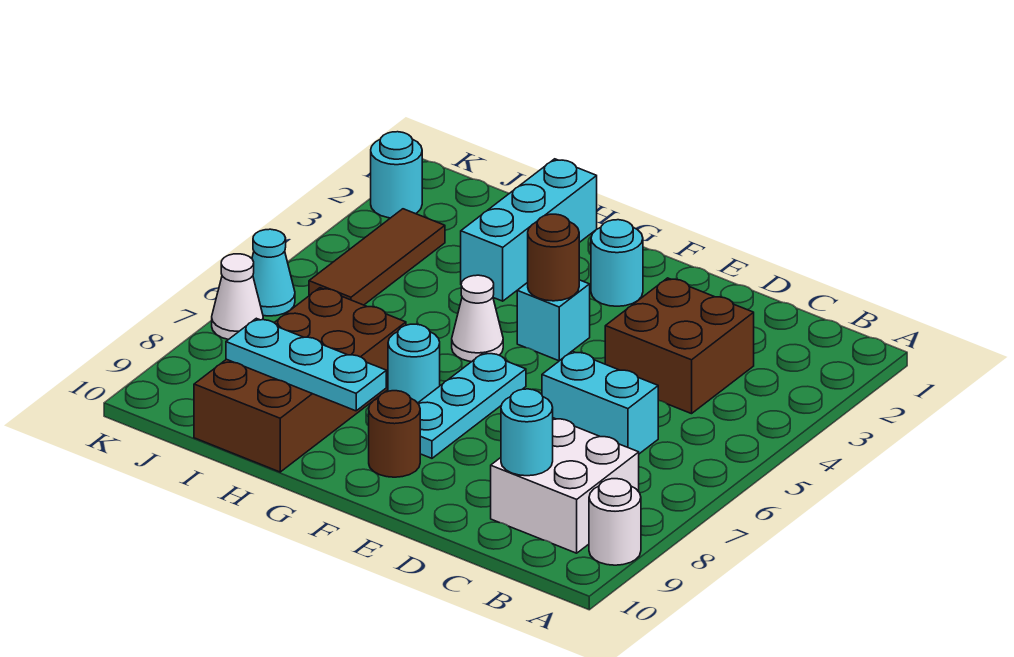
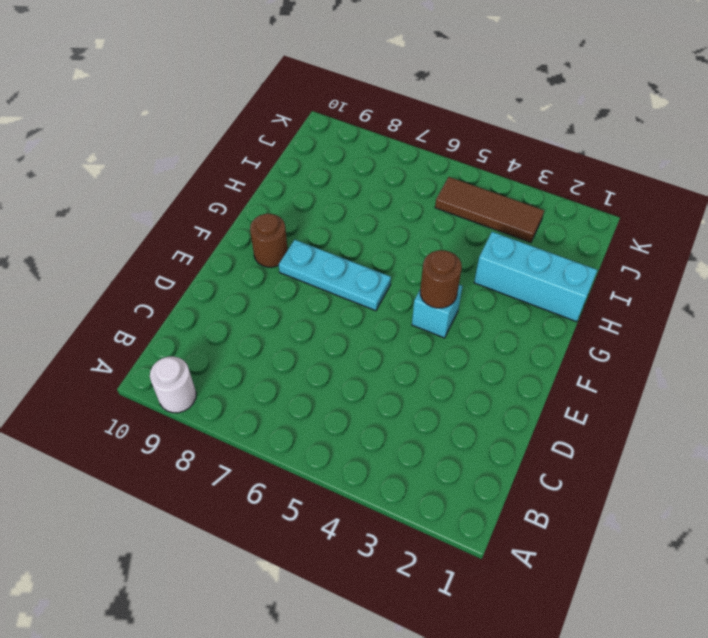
none -> white brick B8:C9 level 1
none -> brown brick C3:D4 level 1
none -> cyan brick C6:D6 level 1

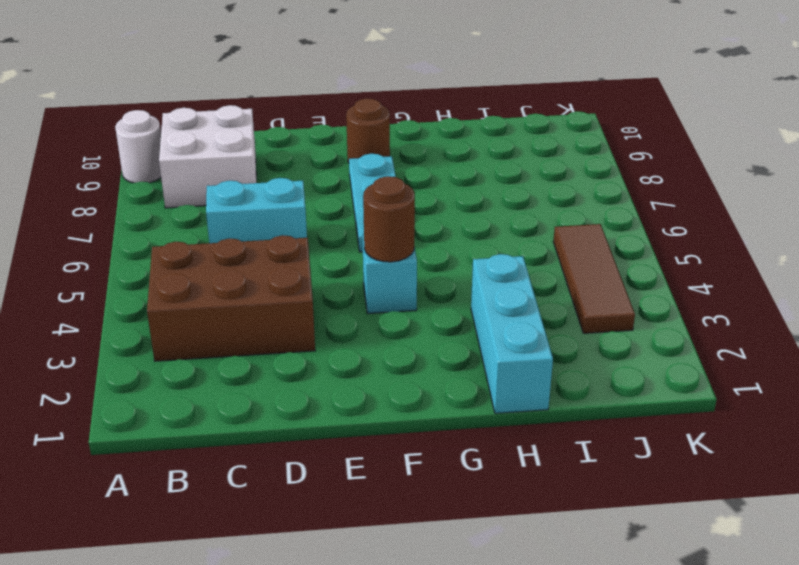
brown brick B3:D4 level 1 -> brown brick C3:D4 level 1
none -> cyan round brick F2 level 1
none -> white cone G5 level 1
none -> cyan round brick G7 level 1

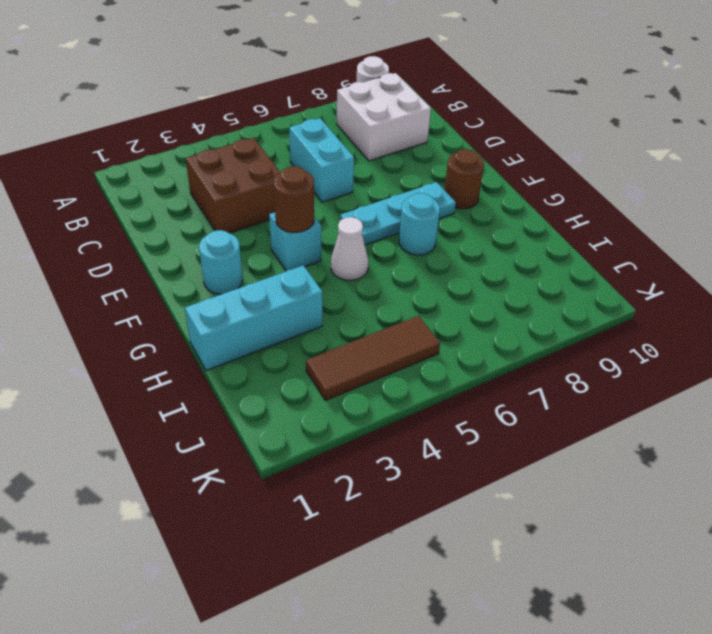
none -> brown brick H7:I10 level 1
none -> cyan round brick K2 level 1
none -> cyan cone K6 level 1

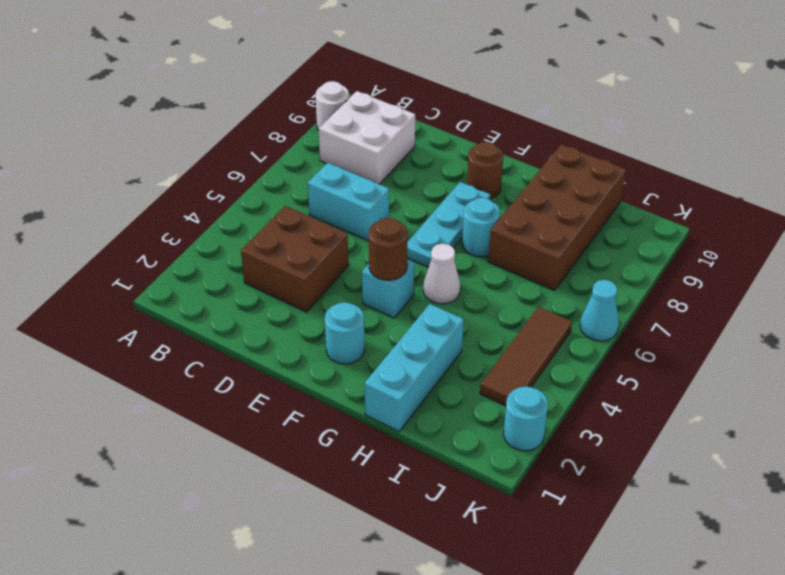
none -> white cone K7 level 1
none -> cyan round brick C9 level 2
none -> cyan plate G9:I9 level 2

